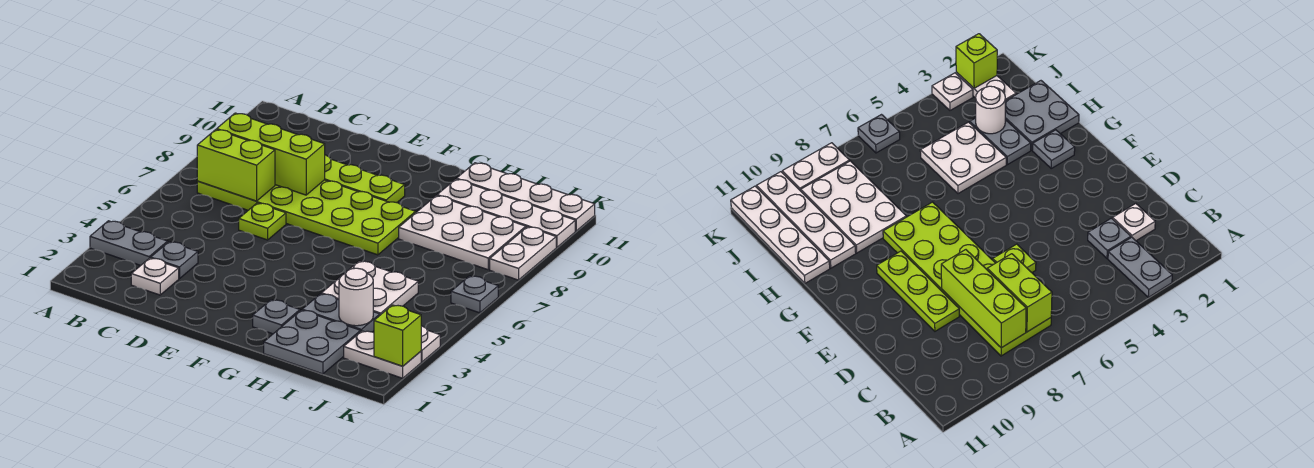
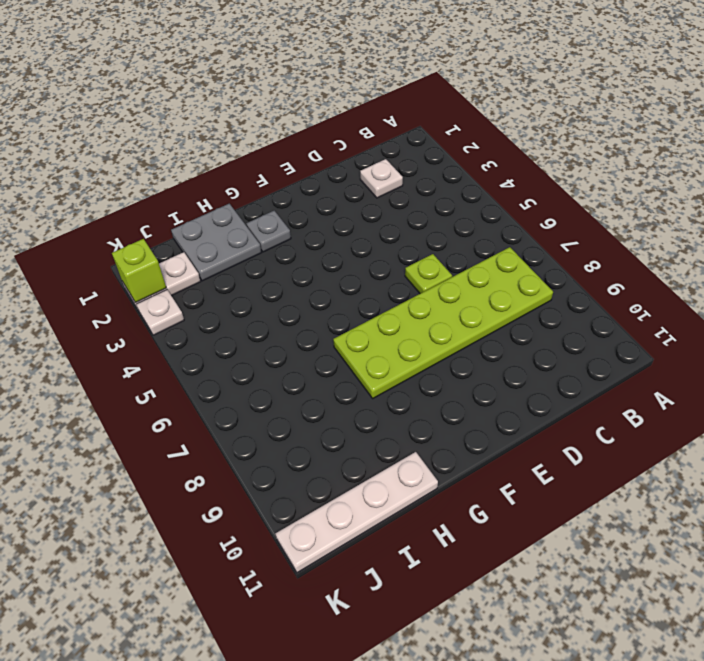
none -> grey plate A3:B3 level 1
none -> grey plate C3 level 1
none -> lime plate D9:F9 level 1

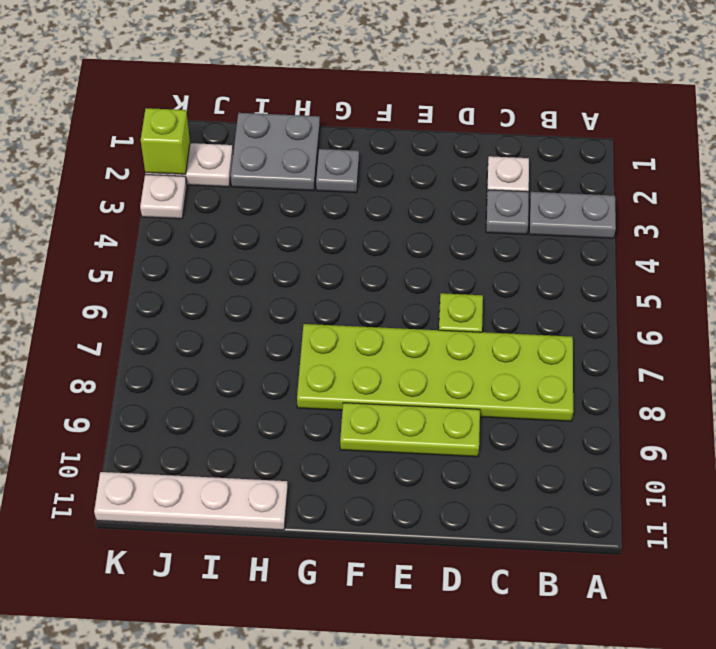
none -> grey plate H3:I3 level 1
none -> white plate H4:I5 level 1
none -> white plate H8:J9 level 1

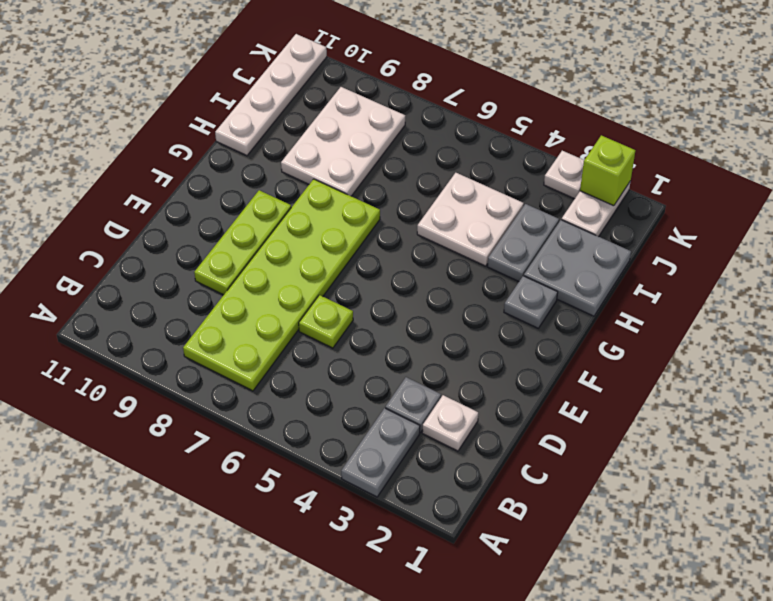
none -> white plate H10:K10 level 1
none -> grey plate K6 level 1
none -> white plate K8:K9 level 1

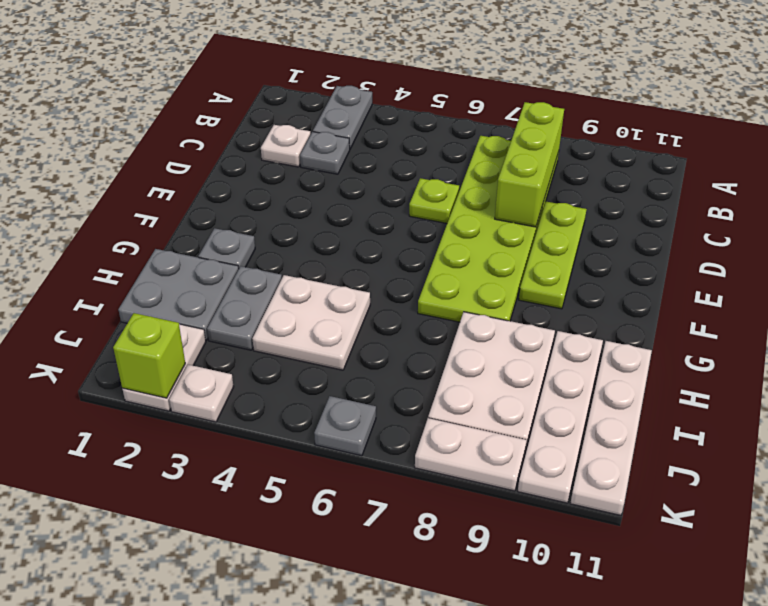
none -> lime brick B7:C7 level 2
none -> white round brick I3 level 2

